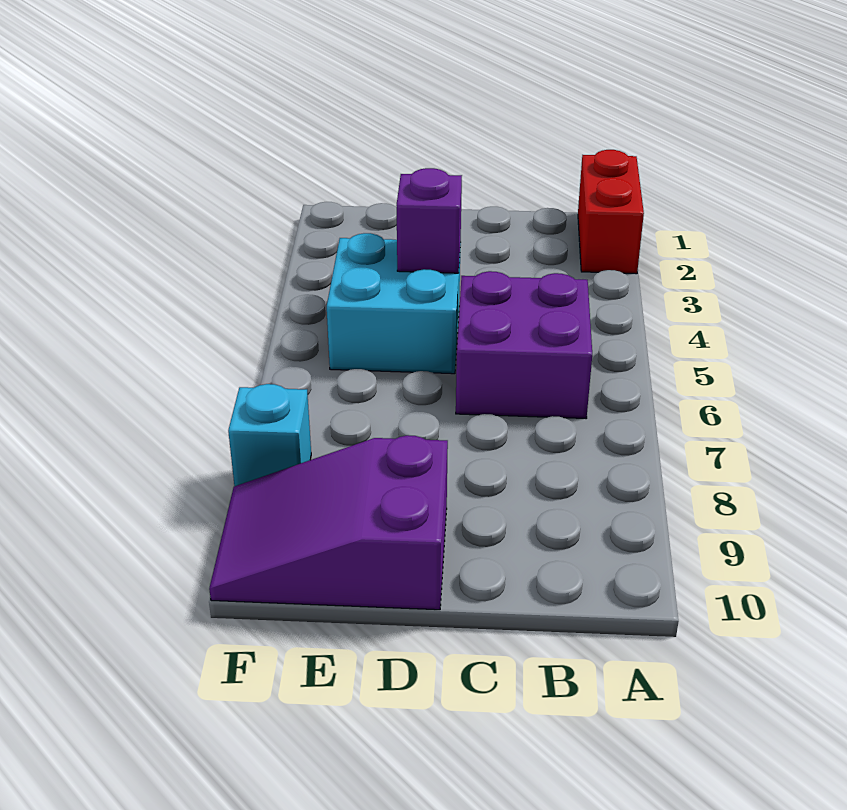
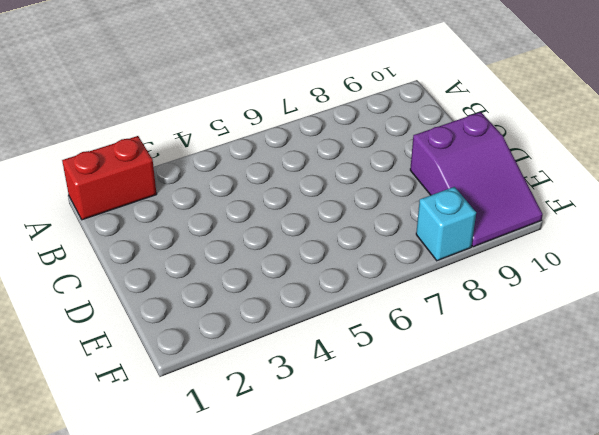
none -> purple brick B5:C6 level 1
none -> cyan brick D4:E5 level 1

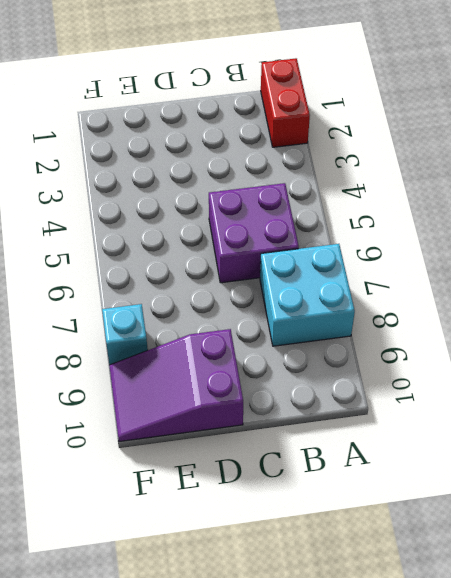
cyan brick A7:B8 level 1 -> cyan brick D4:E5 level 1
none -> purple brick D4 level 2

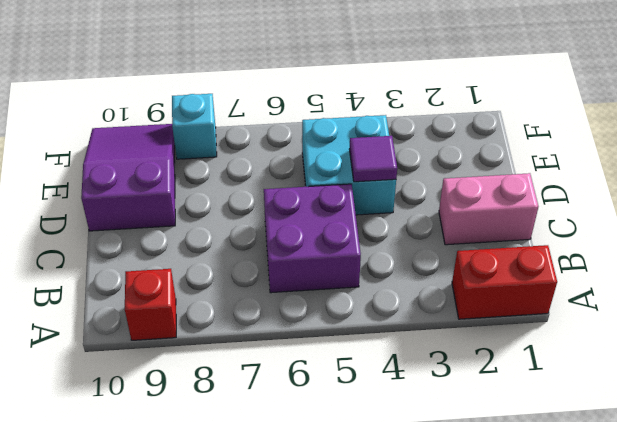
red brick A9 level 1 -> none
pink brick C1:C2 level 1 -> none
purple tile D4 level 2 -> purple brick D4 level 2

